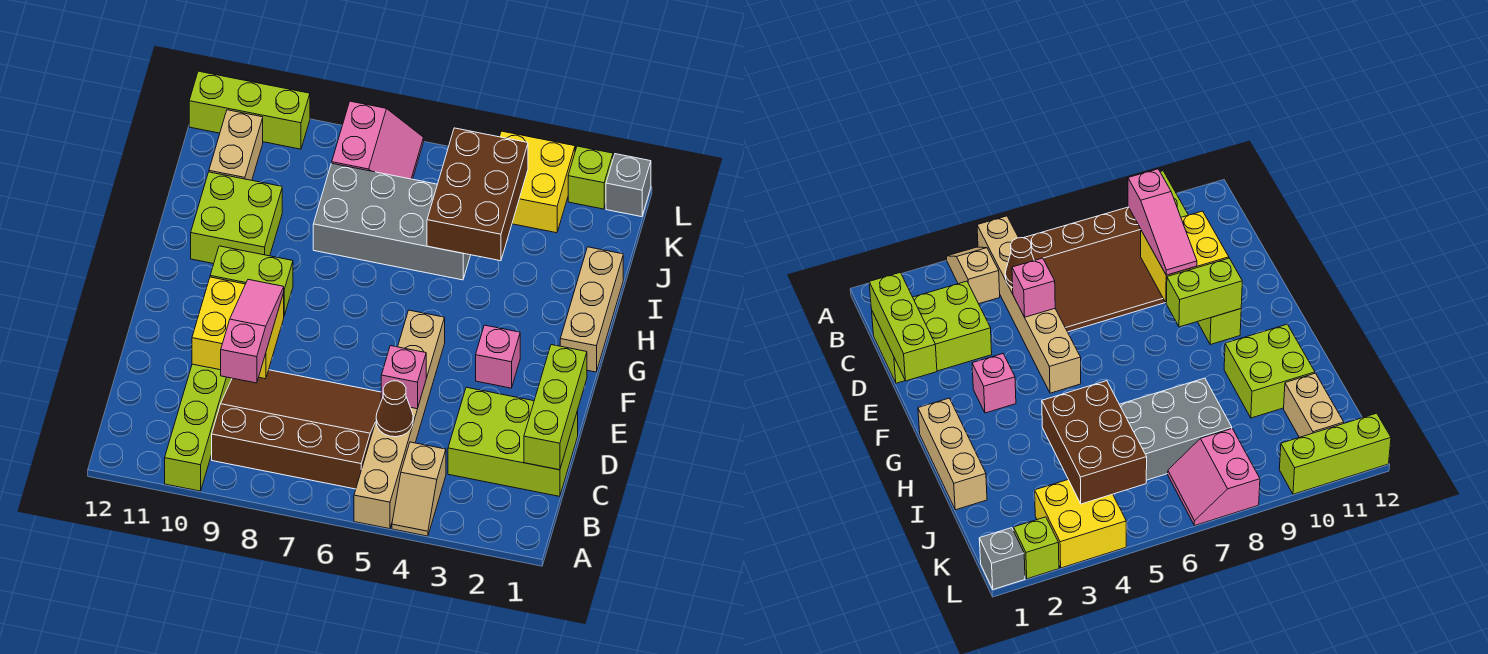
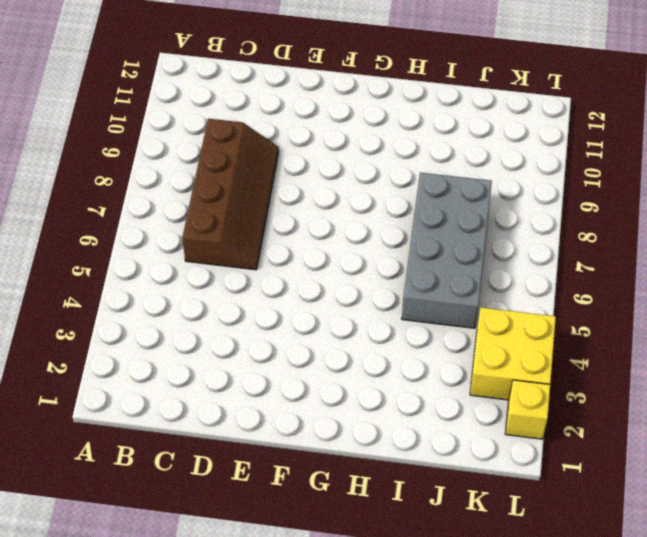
brown slope C6:D9 level 1 top C -> brown slope B6:D9 level 1 top B
yellow brick L2 level 1 -> lime brick L2 level 1
none -> tan slope A4:B4 level 1 top B
none -> tan brick A5:F5 level 1
none -> lime brick A10:F10 level 1

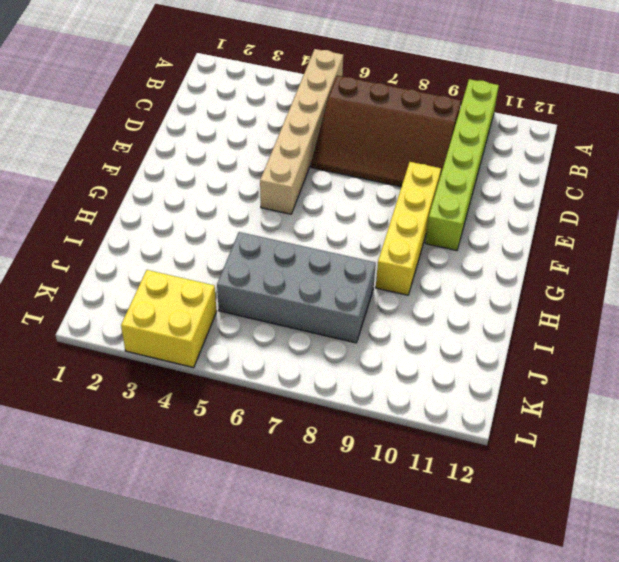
yellow brick E9:H9 level 1 -> none
none -> tan slope A4:B4 level 1 top B
none -> lime brick C1:D3 level 1
none -> pink brick F3 level 1

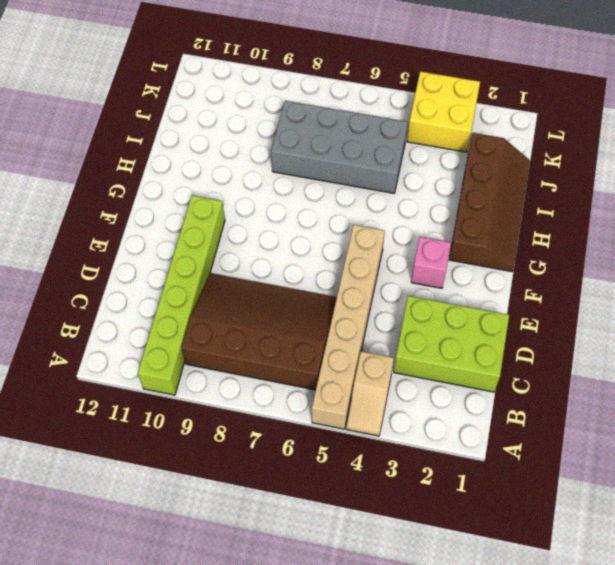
brown slope G1:J2 level 1 top 2 -> tan brick G1:I1 level 1
none -> lime brick H10:I11 level 1
none -> tan brick J11:K11 level 1
none -> pink slope K7:L8 level 1 top 8

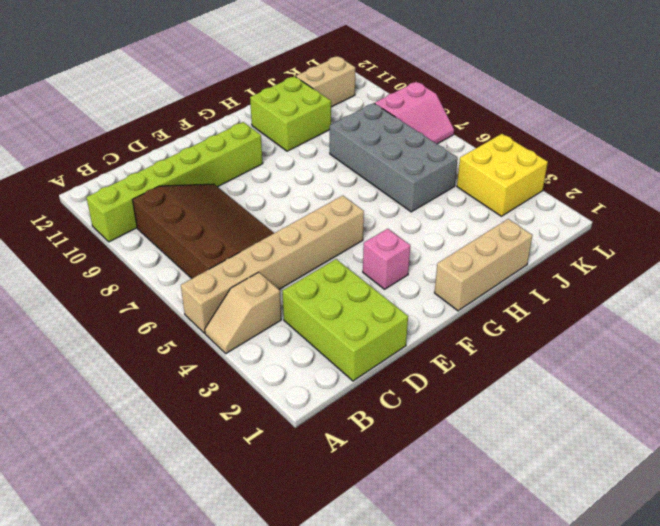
none -> grey brick L1 level 1
none -> lime brick L2 level 1
none -> lime brick L10:L12 level 1

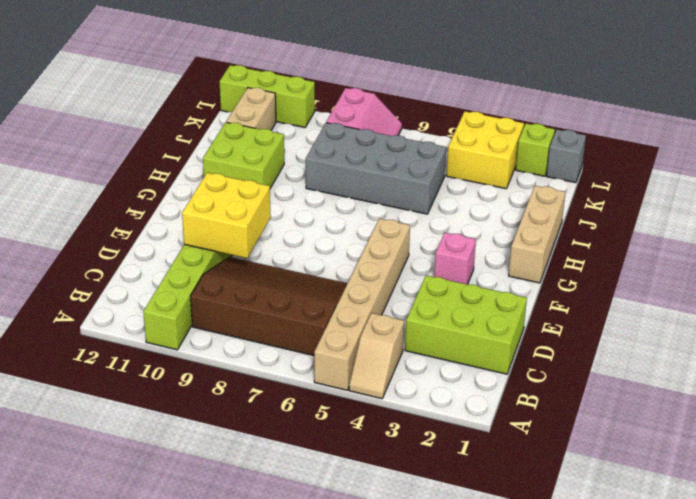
none -> lime brick C1:E1 level 2
none -> brown cone C5 level 2
none -> pink brick D5 level 2

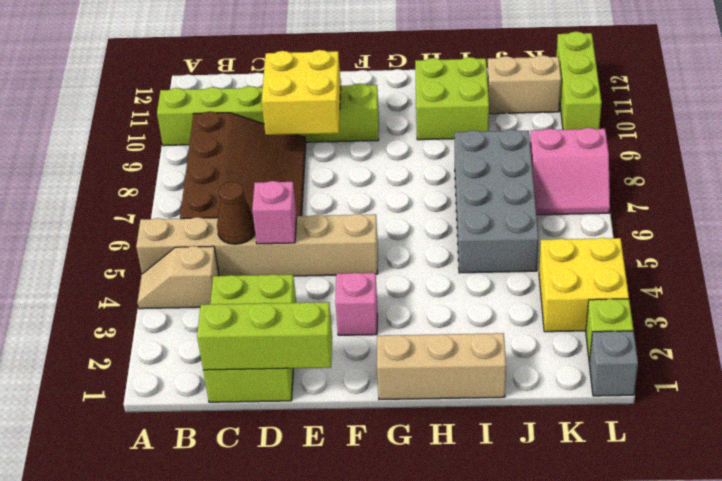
none -> lime brick F9:F10 level 2
none -> brown brick I4:K5 level 2
none -> pink slope C9:E9 level 3 top C

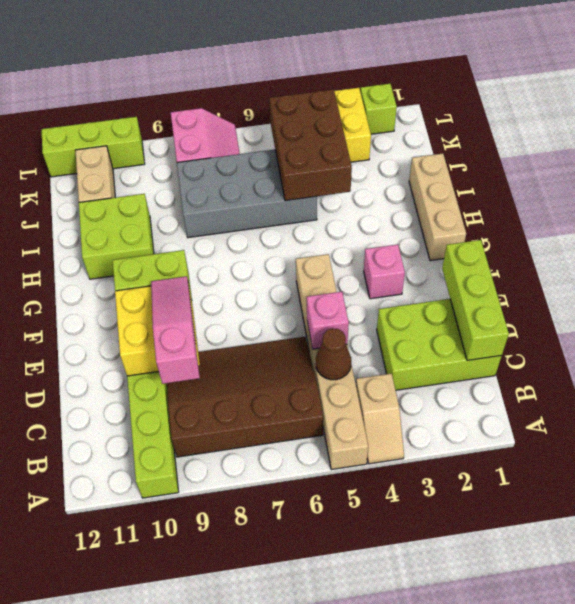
none -> grey brick L1 level 1

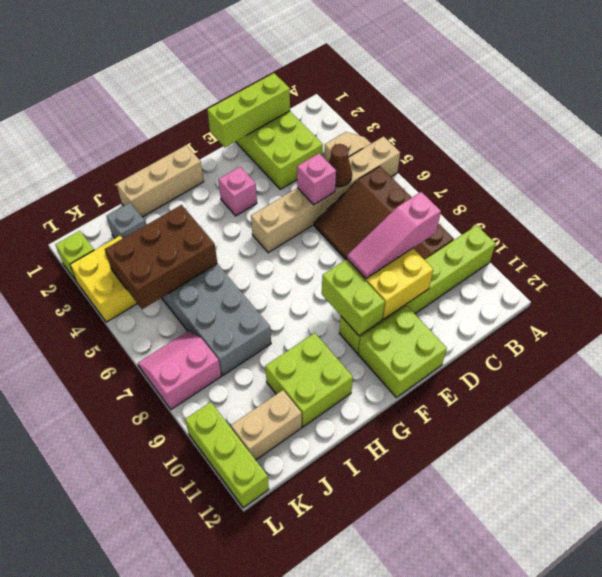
lime brick E11:F12 level 1 -> none
grey brick J2 level 1 -> grey brick L1 level 1

